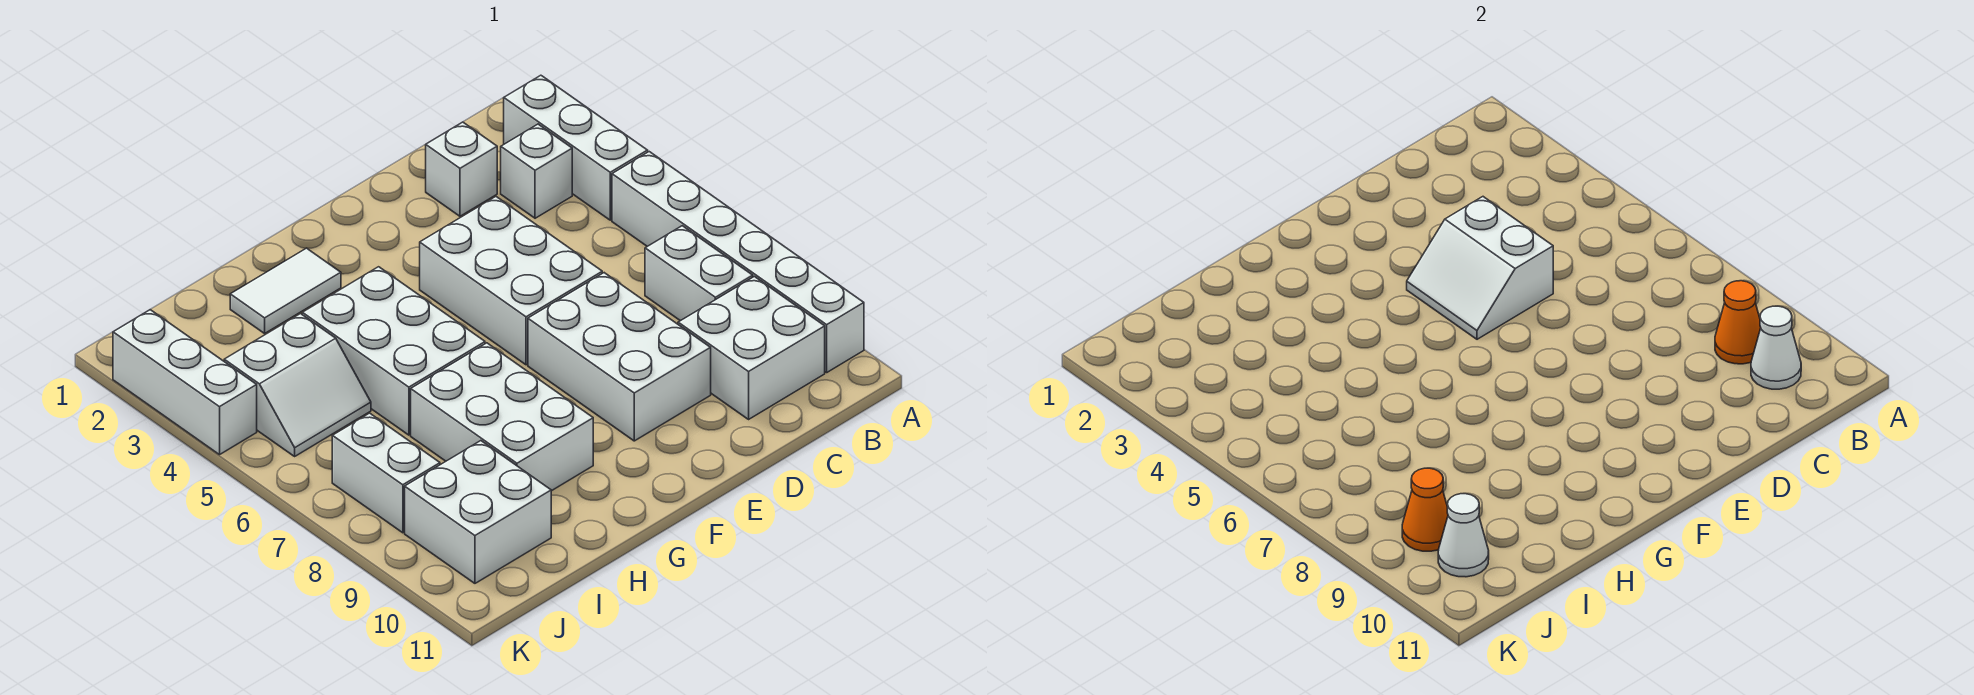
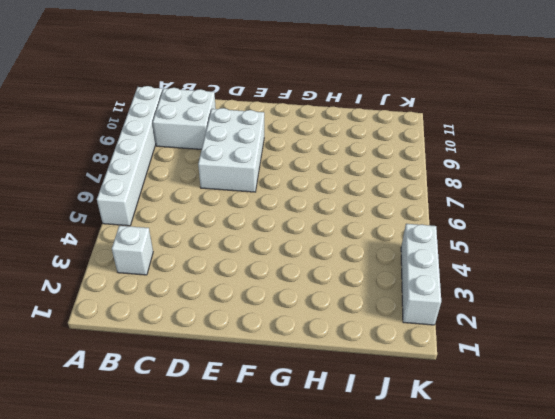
none -> white brick A2:A4 level 1
none -> white brick B7:B8 level 1
none -> white brick C2 level 1

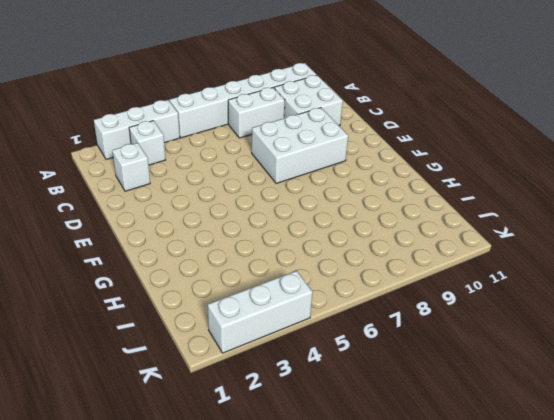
none -> white brick D4:E6 level 1
none -> white tile G2:H2 level 1
none -> white brick G4:H6 level 1

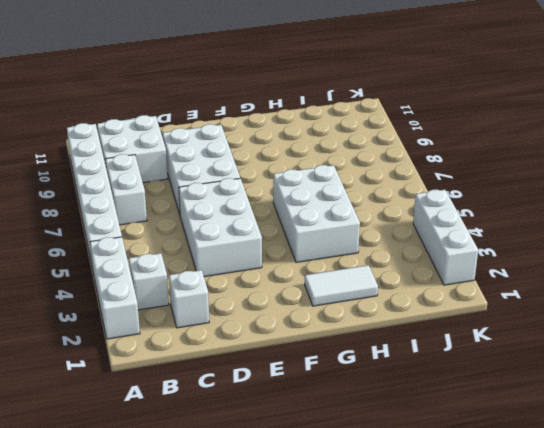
none -> white brick G7:H9 level 1
none -> white slope I4:J5 level 1 top 4
none -> white brick I9:J10 level 1

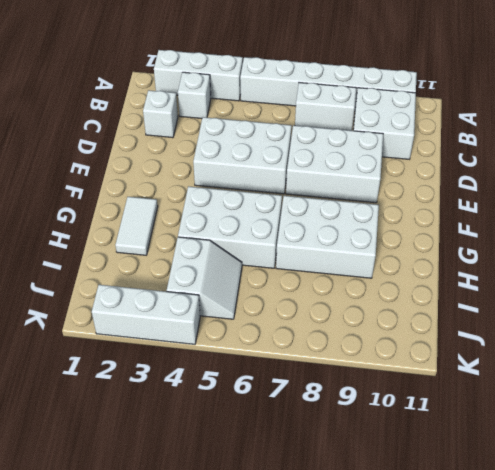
none -> white brick I9:J10 level 1
none -> white brick J7:J8 level 1
none -> orange cone B9 level 2

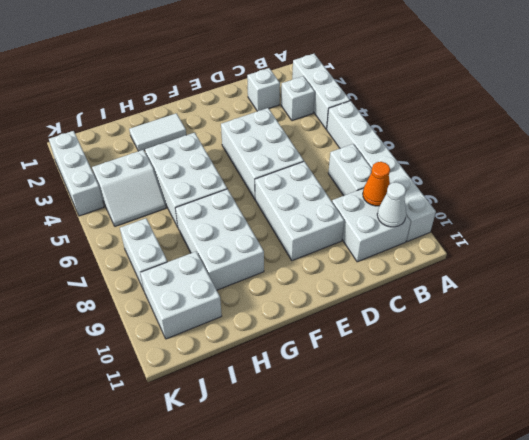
none -> white slope D4:E5 level 2 top D
none -> orange cone J9 level 2
none -> white cone J10 level 2

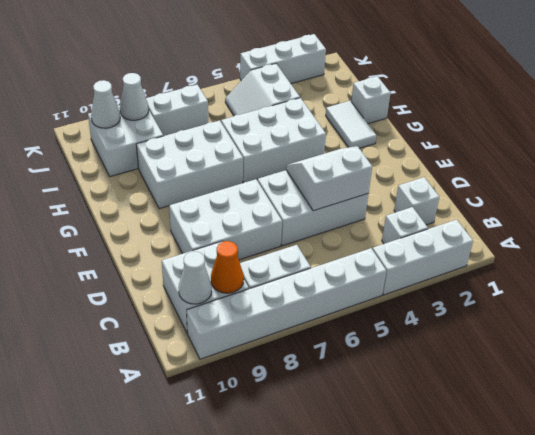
white brick H1 level 1 -> none
white cone J9 level 2 -> orange cone J9 level 2

